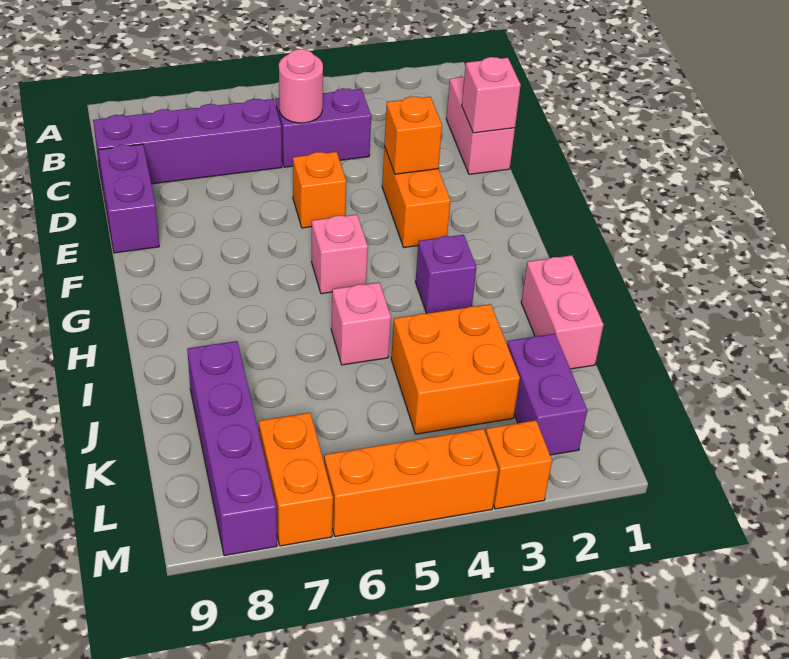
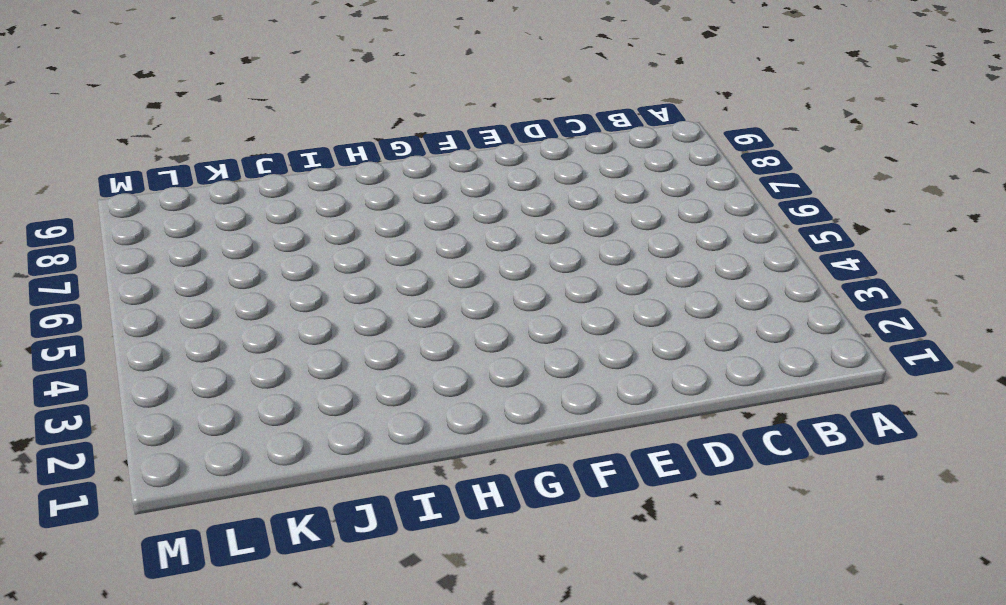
none -> pink brick C1:D1 level 1
none -> purple brick C4:C5 level 1
none -> purple brick C6:C9 level 1

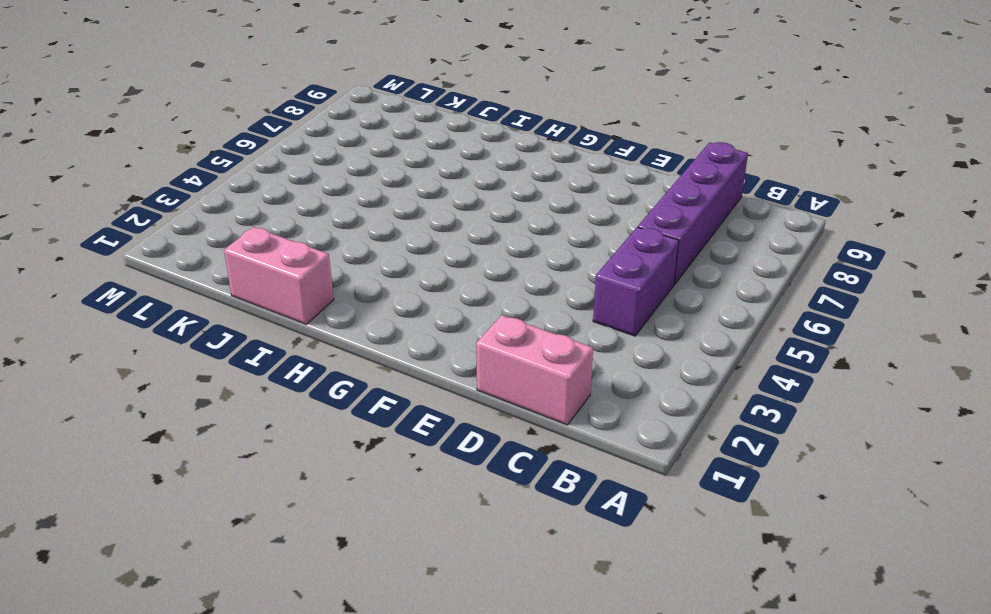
none -> purple brick D9:E9 level 1
none -> orange brick E3:F3 level 1
none -> orange brick E5 level 1

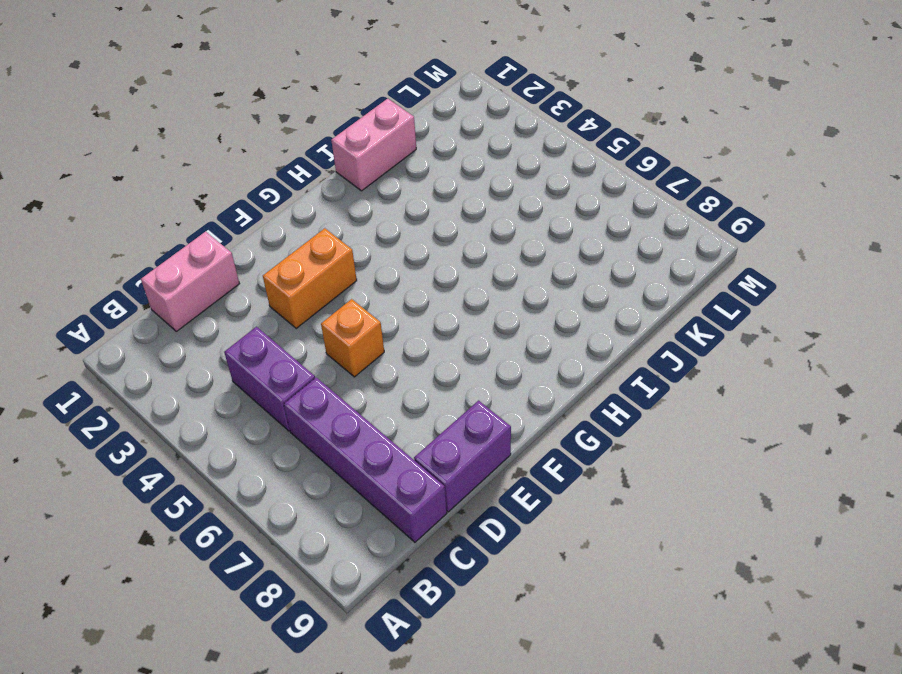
none -> pink brick G5 level 1
none -> purple brick H3 level 1
none -> pink brick I5 level 1

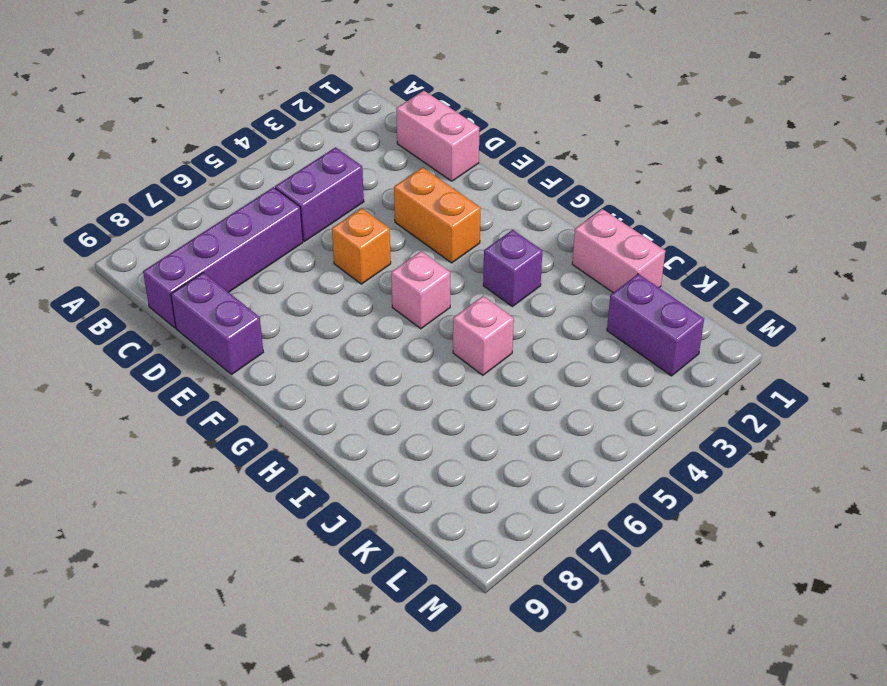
none -> orange brick J3:K4 level 1
none -> purple brick J8:M8 level 1
none -> orange brick L7:M7 level 1

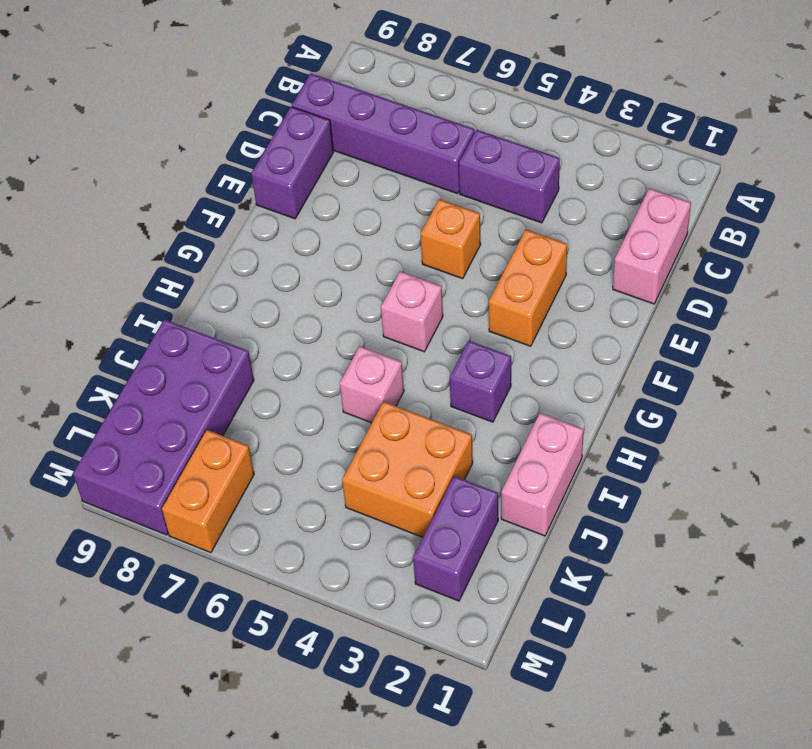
purple brick J8:M9 level 1 -> purple brick J8:M8 level 1
none -> orange brick M3 level 1
none -> orange brick M4:M6 level 1
none -> pink round brick C5 level 2

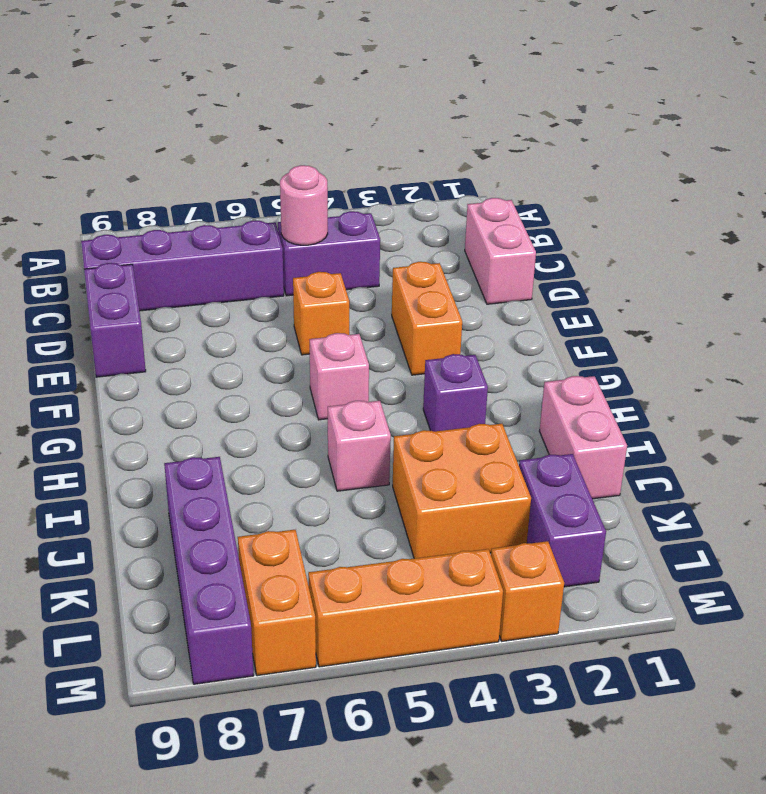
none -> pink brick D1 level 2
none -> orange brick E3 level 2

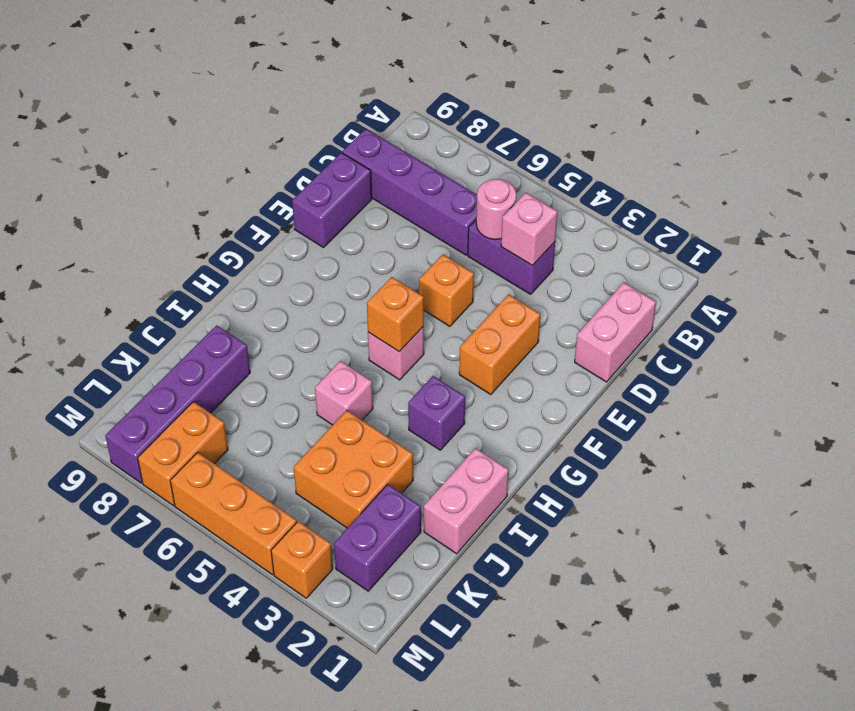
pink brick C4 level 2 -> pink brick D1 level 2
orange brick G5 level 2 -> orange brick E3 level 2

